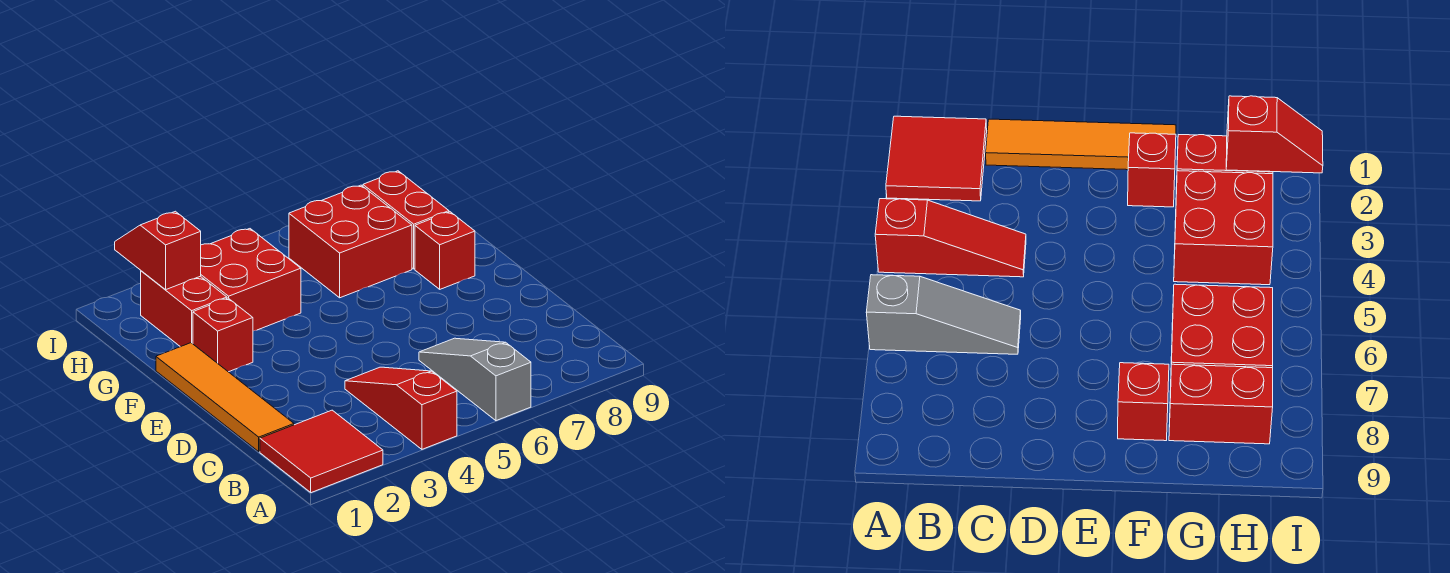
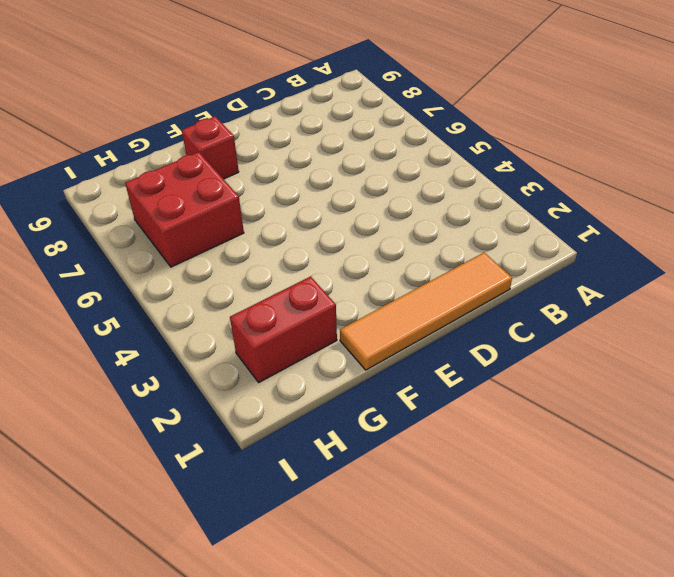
none -> red tile A1:B2 level 1
none -> red slope A4:C4 level 1 top A

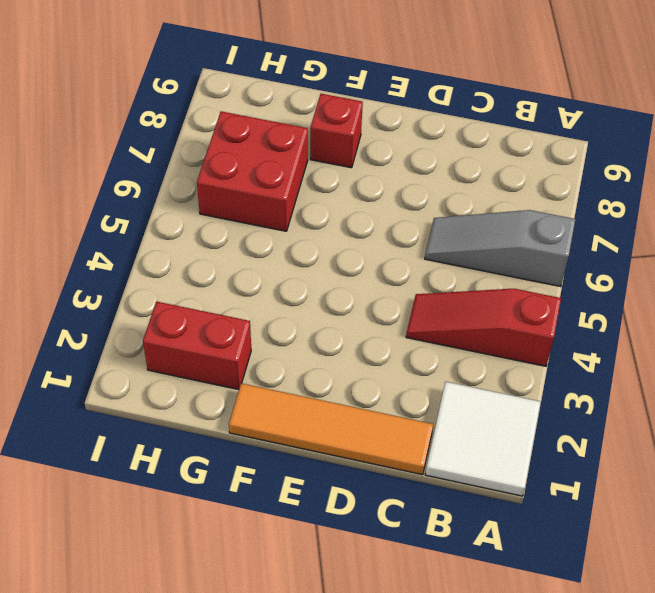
white tile A1:B2 level 1 -> red tile A1:B2 level 1
none -> red brick F2 level 1
none -> red brick G3:H4 level 1

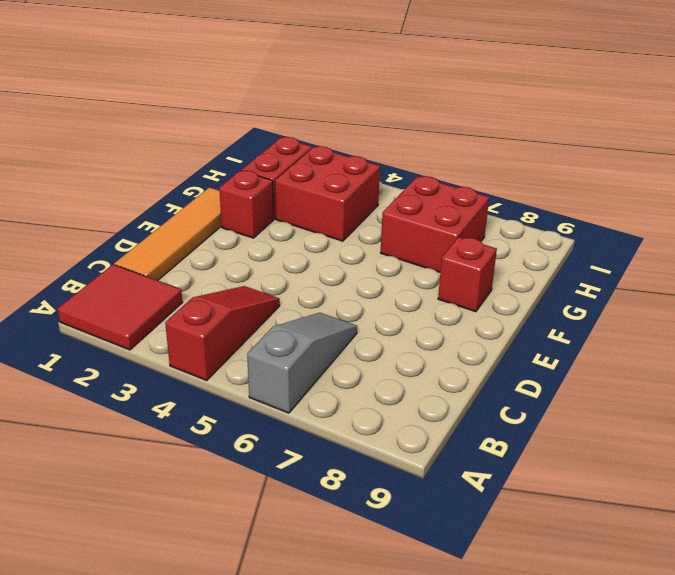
none -> red brick G8:H8 level 1
none -> red slope H2:I2 level 2 top H

